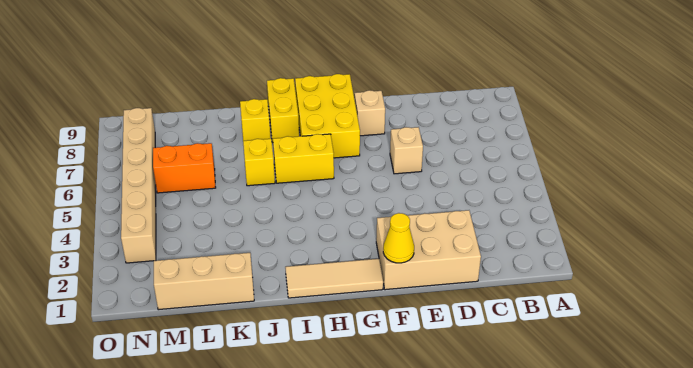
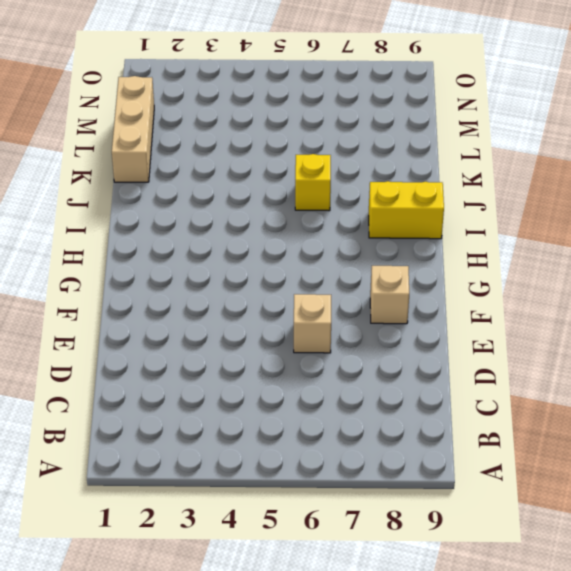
none -> tan brick D1:F2 level 1
none -> tan tile G1:I1 level 1
none -> yellow brick G7:H9 level 1

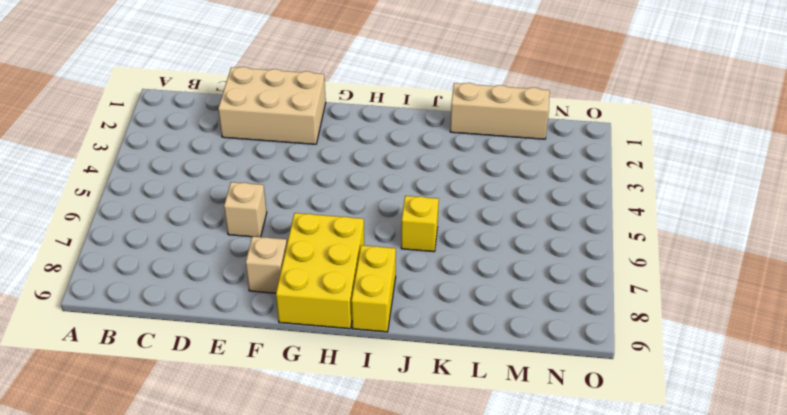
none -> tan tile G1:I1 level 1
none -> yellow brick H6:I6 level 1
none -> yellow brick J8 level 1

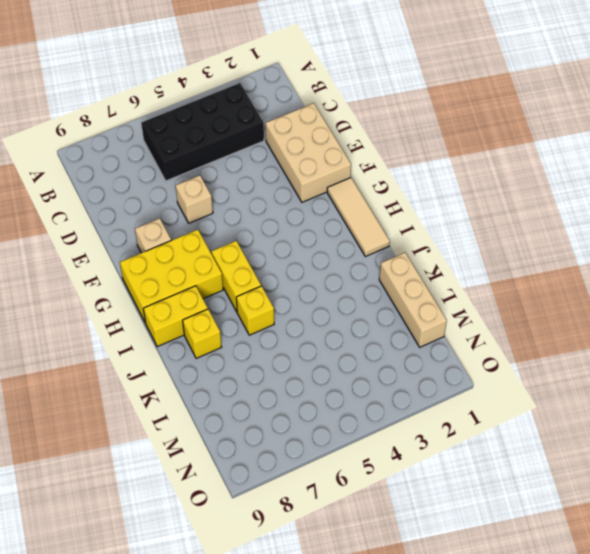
black brick B3:C6 level 1 -> none
none -> orange brick L6:M6 level 1
none -> tan brick N3:N8 level 1
none -> yellow cone F1 level 2

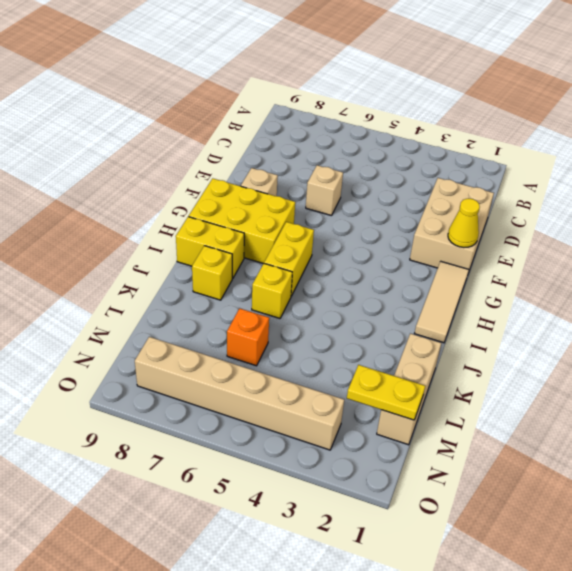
orange brick L6 level 1 -> orange brick L6:M6 level 1
yellow plate M1:M2 level 2 -> none

